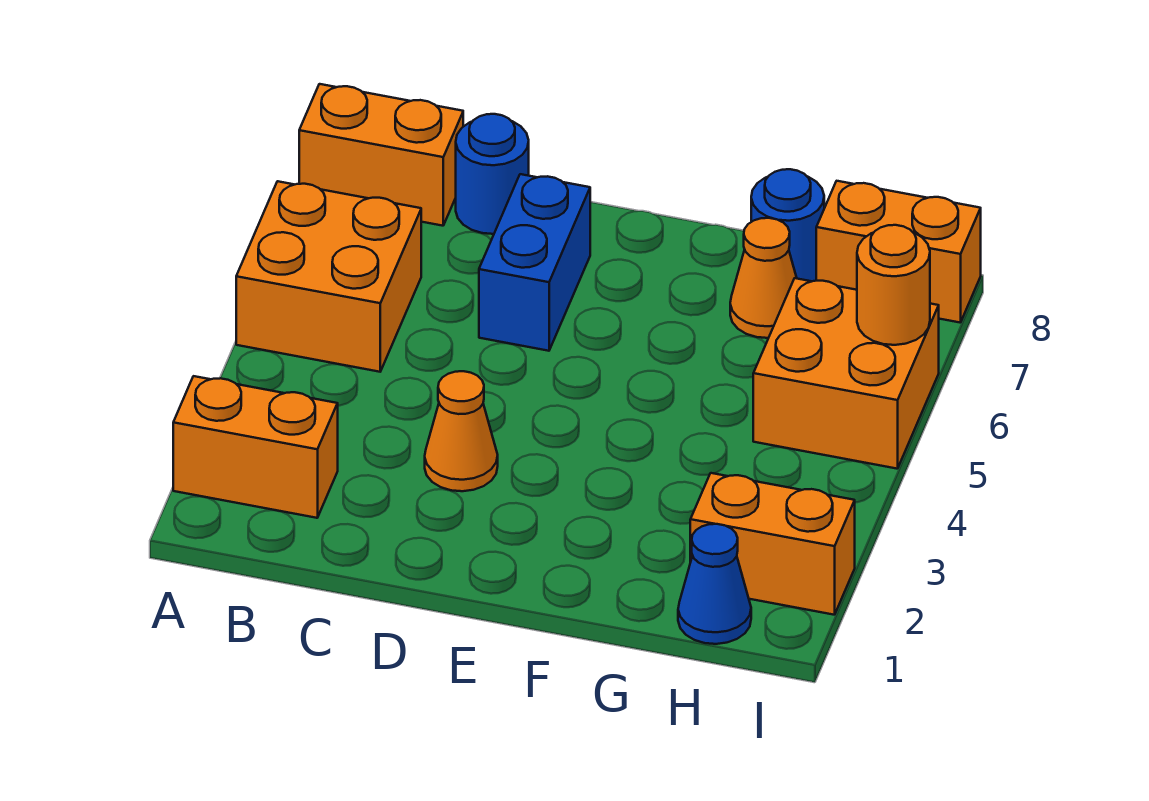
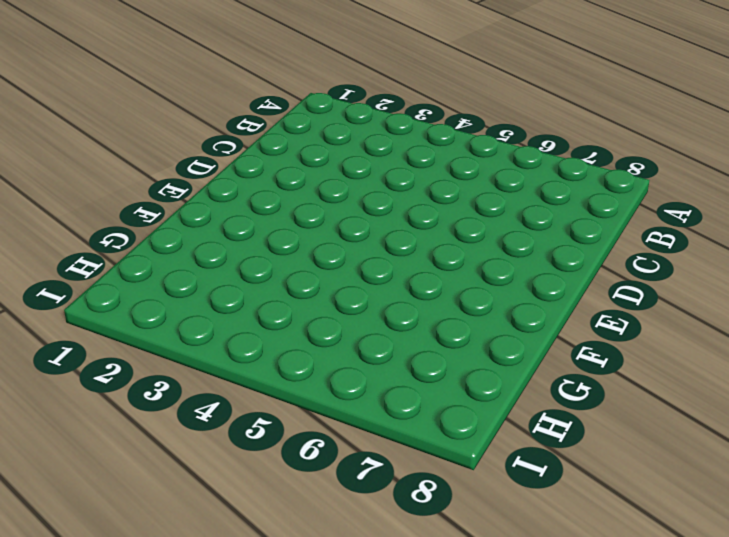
none -> orange brick A2:B2 level 1
none -> orange brick A5:B6 level 1
none -> orange brick A8:B8 level 1

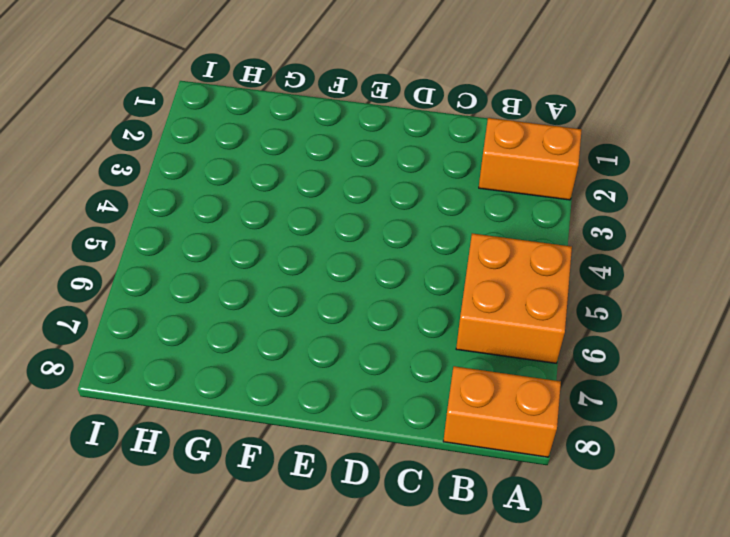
none -> blue round brick C8 level 1
none -> orange cone D3 level 1
none -> blue brick D6:D7 level 1

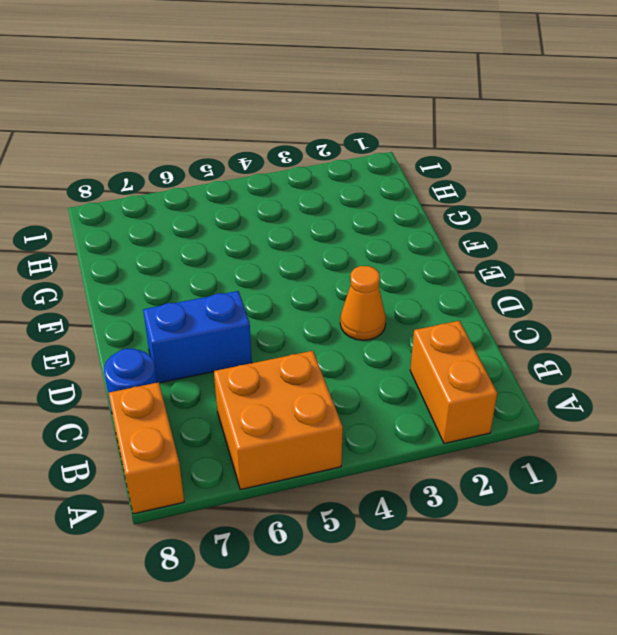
none -> orange cone G7 level 1
none -> blue round brick G8 level 1
none -> blue cone H1 level 1

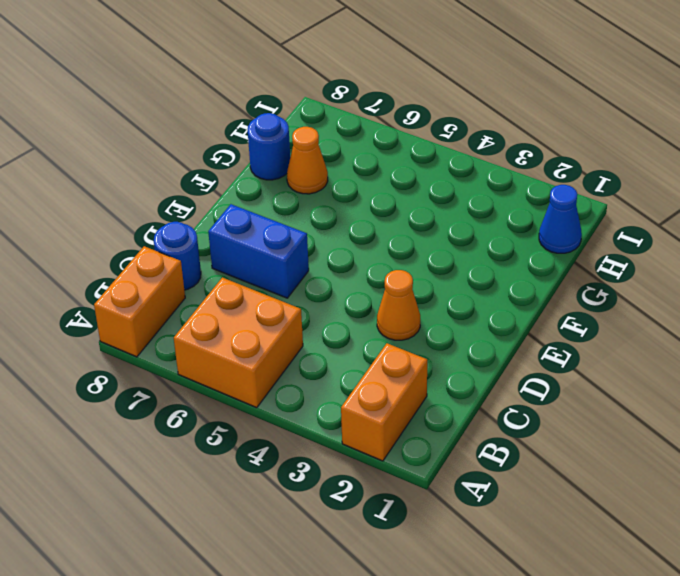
none -> orange brick H2:I2 level 1
none -> orange brick H5:I6 level 1
none -> orange brick H8:I8 level 1

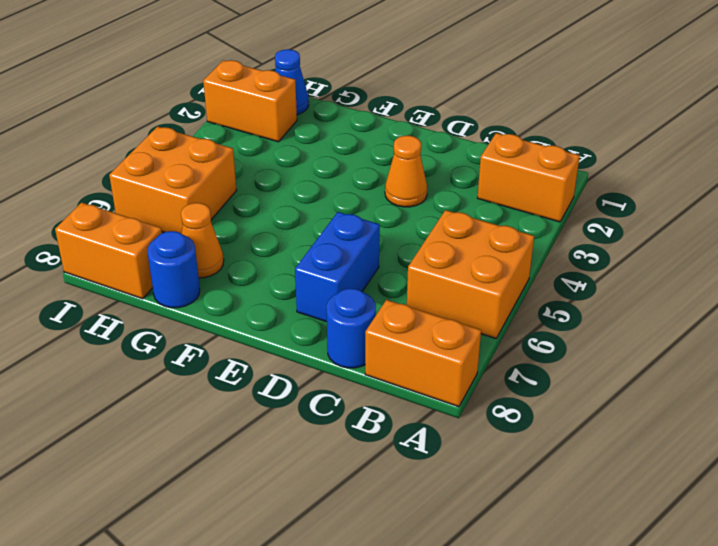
none -> orange round brick I6 level 2

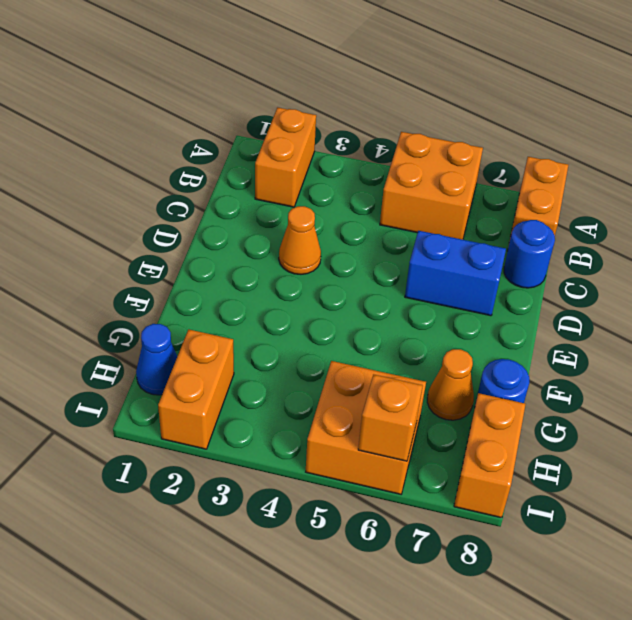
orange brick I6 level 2 -> orange round brick I6 level 2

